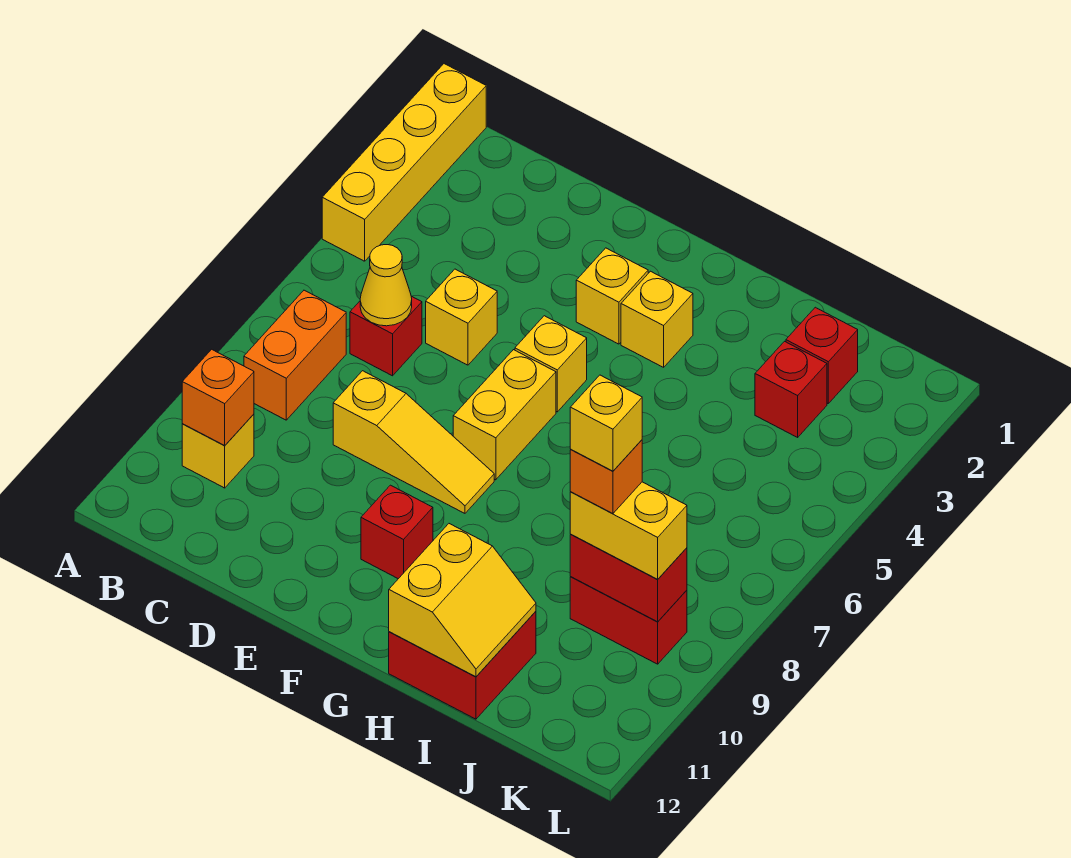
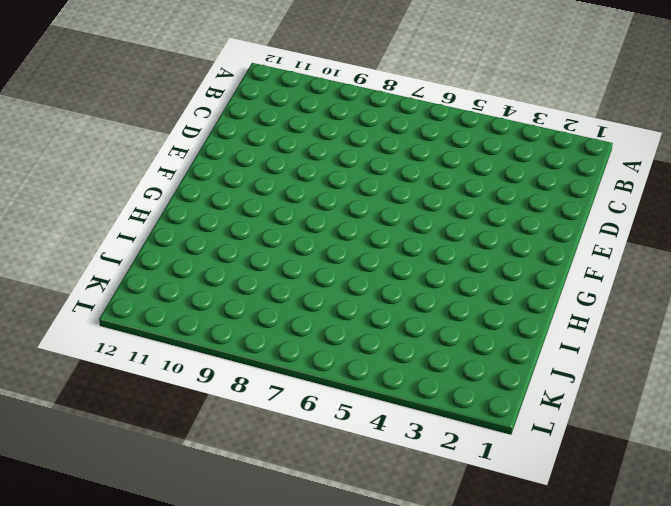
none -> yellow brick A1:A4 level 1
none -> orange brick B7:B8 level 1
none -> yellow brick B10 level 1

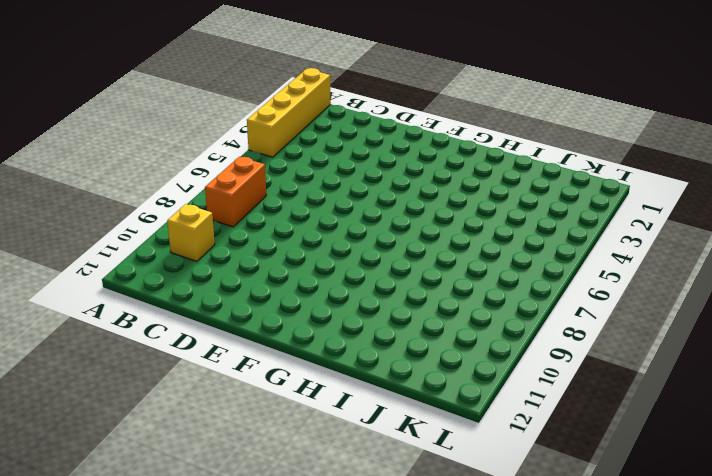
none -> red brick C6 level 1
none -> yellow brick D5 level 1
none -> yellow slope D8:F8 level 1 top D

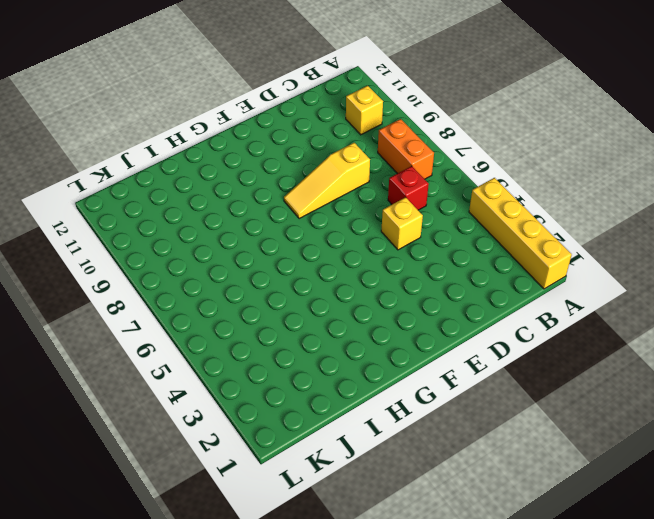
none -> yellow brick F3 level 1
none -> yellow brick F5 level 1
none -> yellow brick F6:F7 level 1

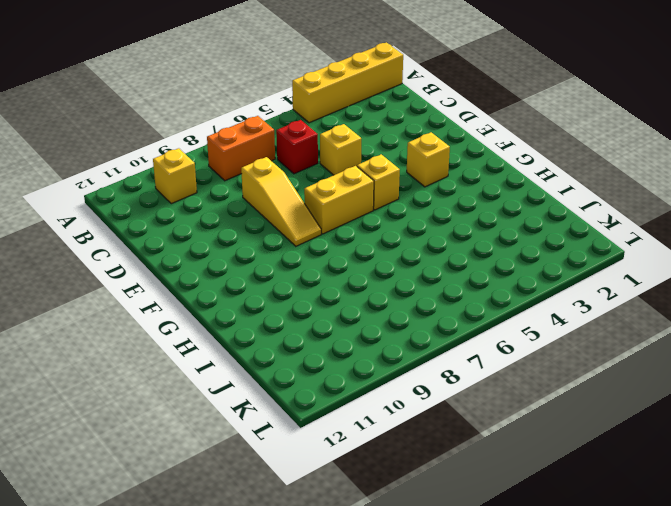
none -> red brick F10 level 1
none -> yellow brick G3 level 1
none -> red brick H11:I12 level 1

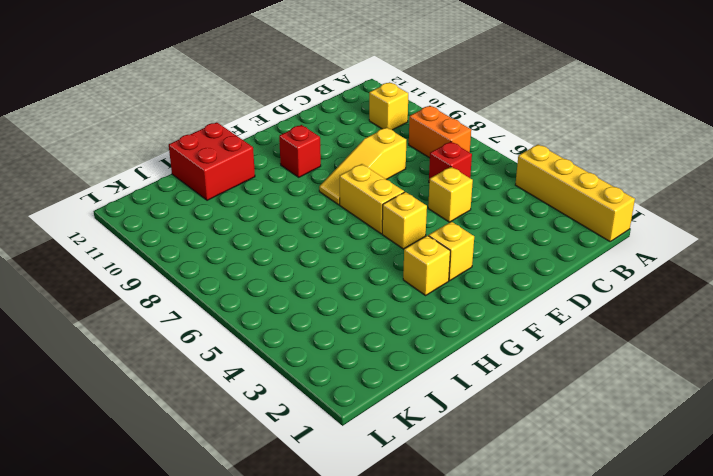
none -> red brick J2 level 1
none -> red brick J3 level 1
none -> red brick J9:K9 level 1

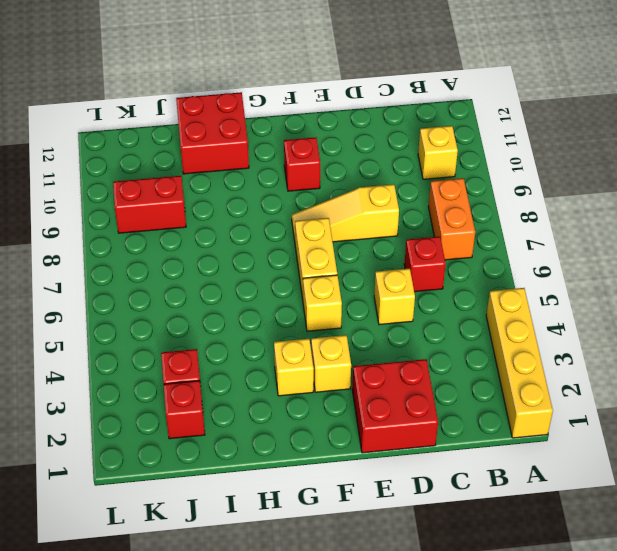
red brick D1:E2 level 1 -> none
none -> orange brick B10 level 2
none -> yellow cone C6 level 2
none -> yellow slope H11:I12 level 2 top H

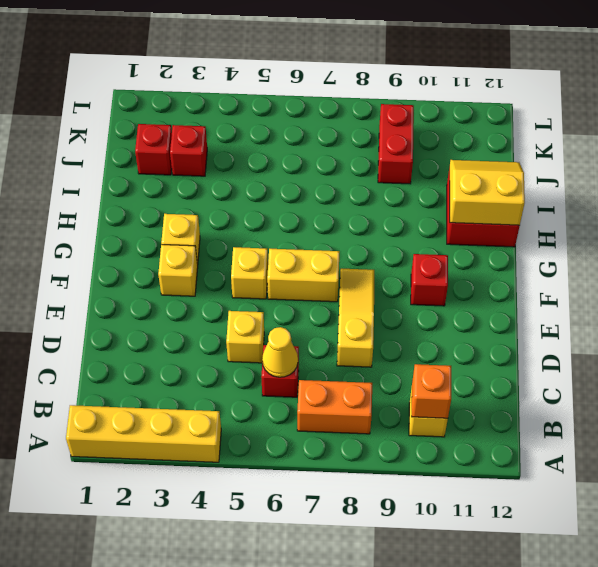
none -> red brick J9:K9 level 2
none -> yellow brick J9:K9 level 3
none -> orange brick J9 level 4

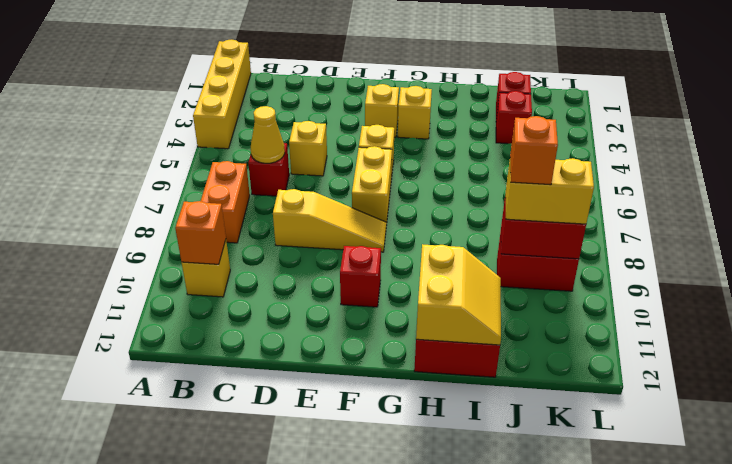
none -> yellow brick J9 level 5

